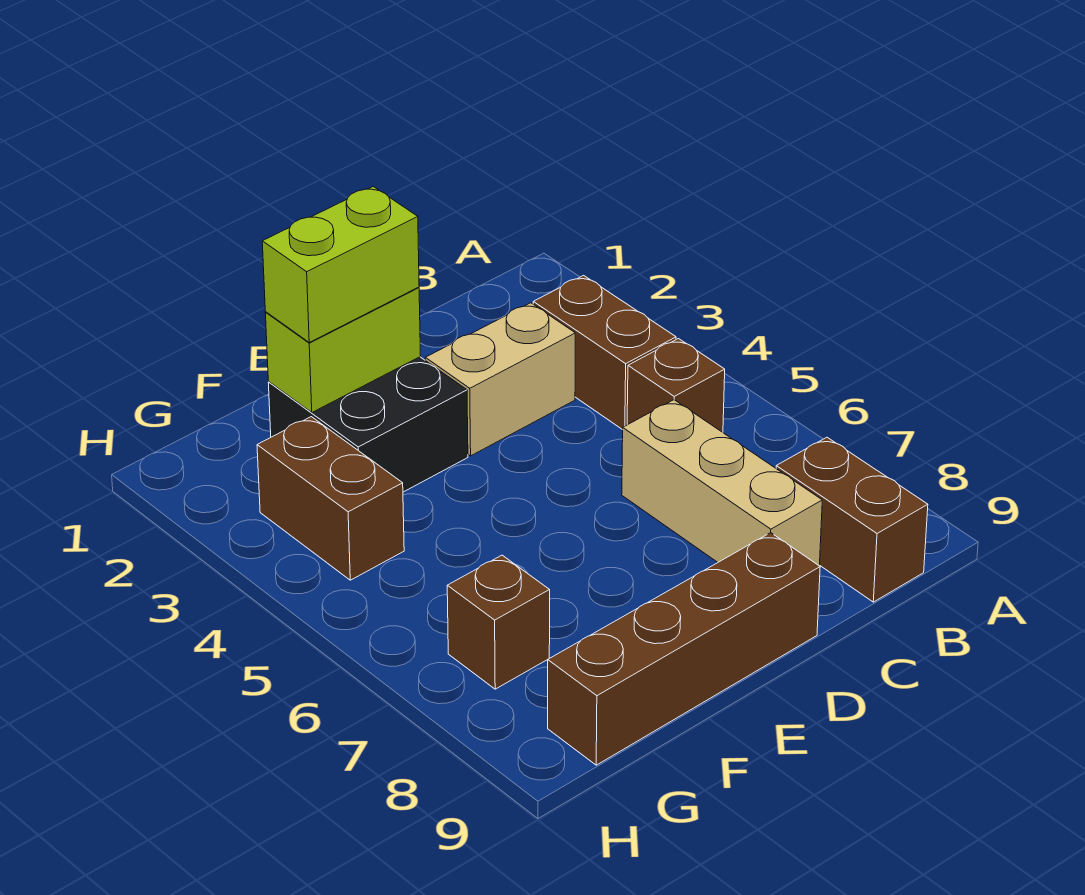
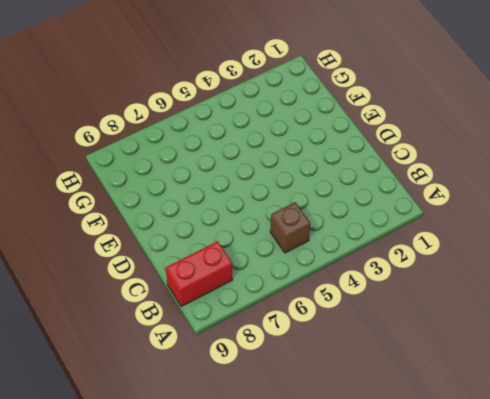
red brick B8:B9 level 1 -> brown brick B8:B9 level 1
none -> brown brick B3:B4 level 1
none -> tan brick C3:D3 level 1

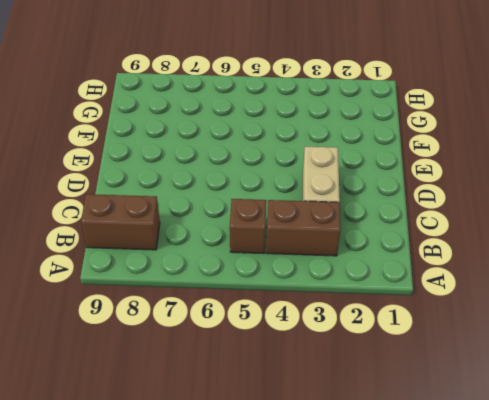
none -> tan brick C6:C8 level 1
none -> brown brick D9:G9 level 1

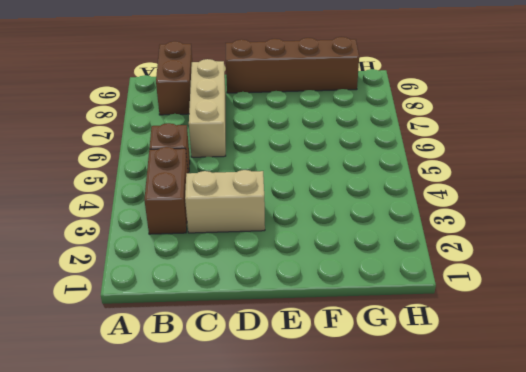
none -> black brick E2:F3 level 1
none -> brown brick G3:G4 level 1

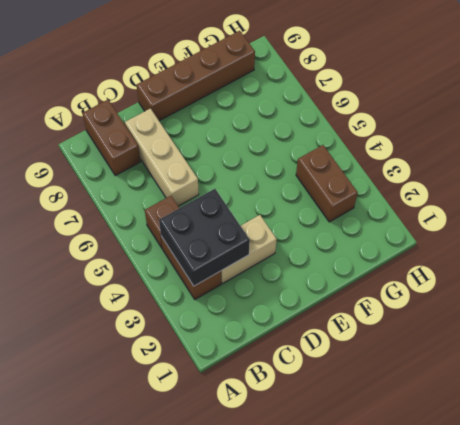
black brick B3:C4 level 2 -> black brick E2:F3 level 1
none -> brown brick G7 level 1
none -> lime brick E2:F2 level 2

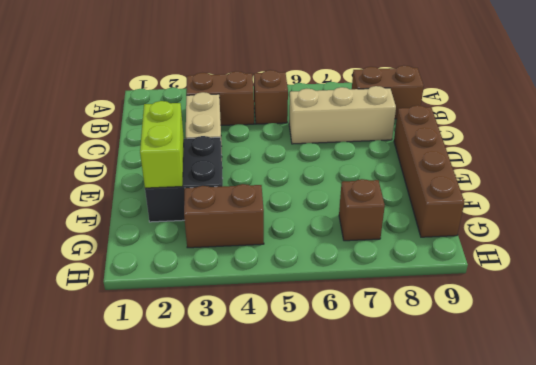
none -> lime brick E2:F2 level 3

